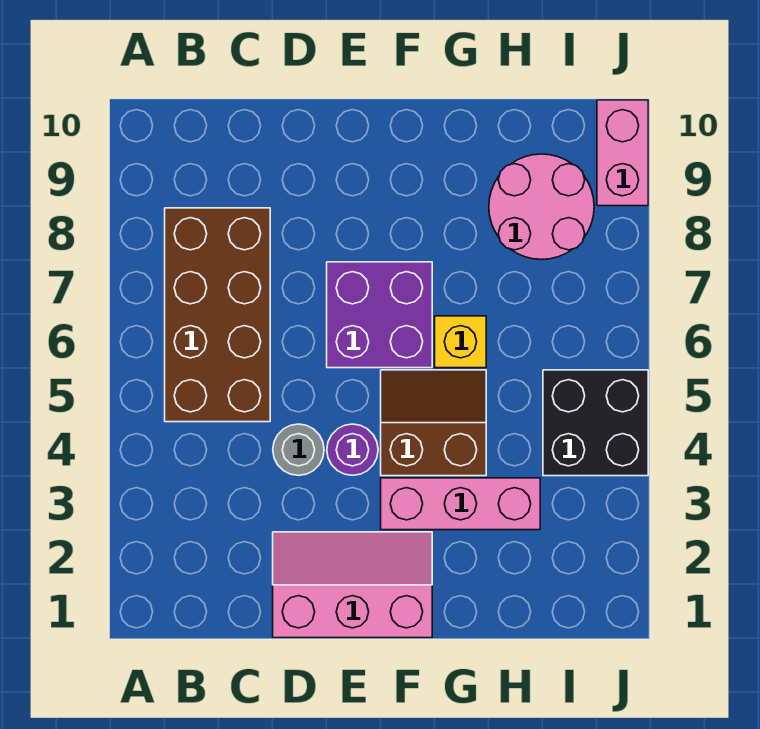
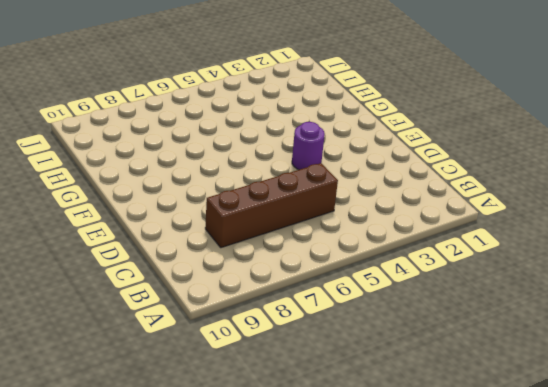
brown brick C5:C8 level 1 -> brown brick B5:C8 level 1
none -> pink slope D1:F2 level 1 top 1
none -> grey round brick D4 level 1

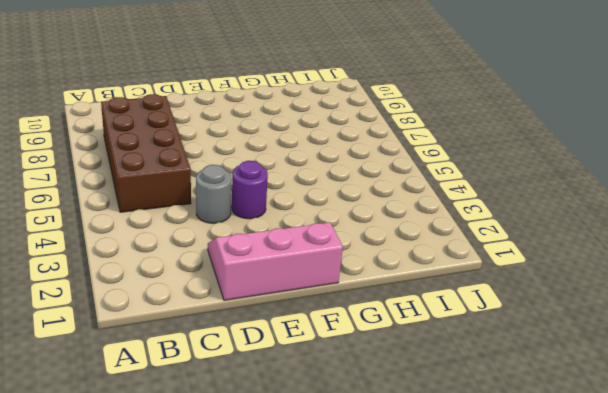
none -> purple brick E6:F7 level 1
none -> pink brick F3:H3 level 1

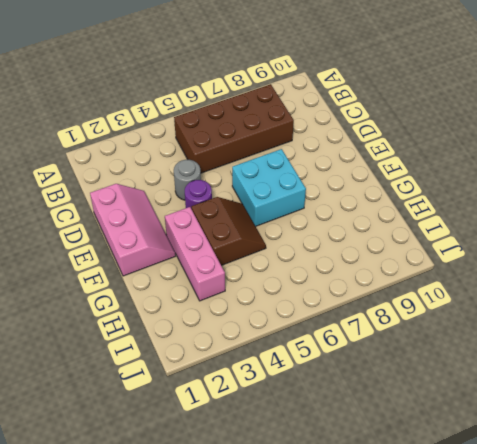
cyan brick E6:F7 level 1 -> purple brick E6:F7 level 1
none -> yellow brick G6 level 1
none -> pink round brick H8:I9 level 1

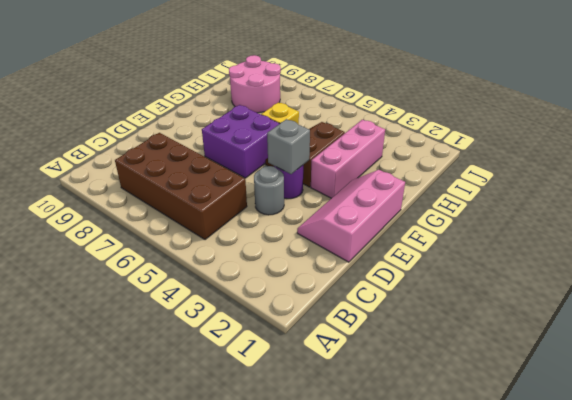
grey brick E4 level 2 -> none
none -> black brick I4:J5 level 1
none -> pink brick J9:J10 level 1

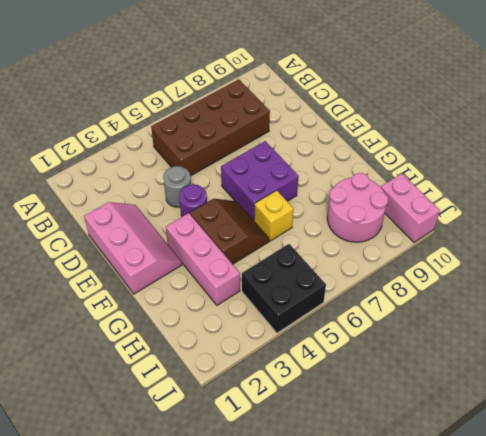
pink brick I10:J10 level 1 -> pink brick J9:J10 level 1

